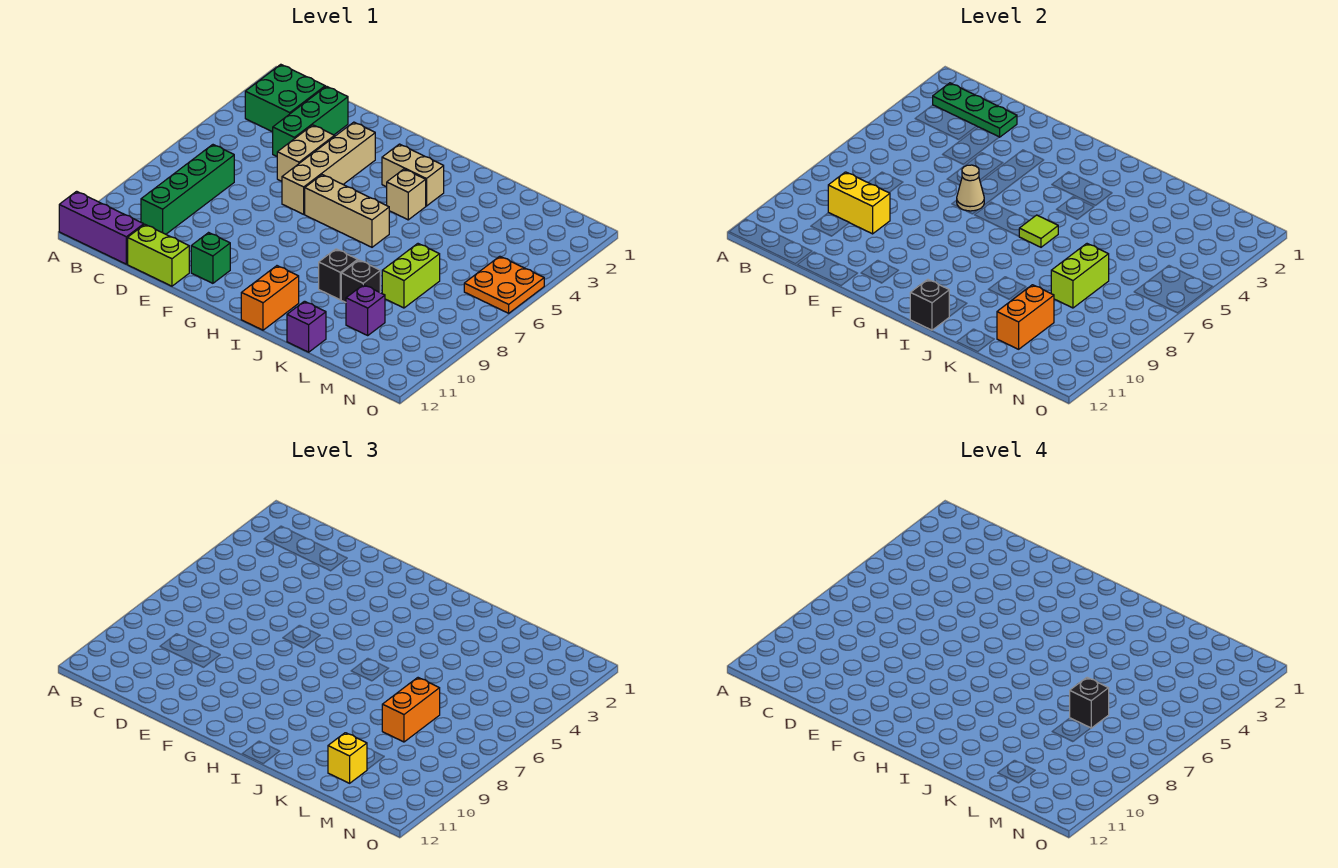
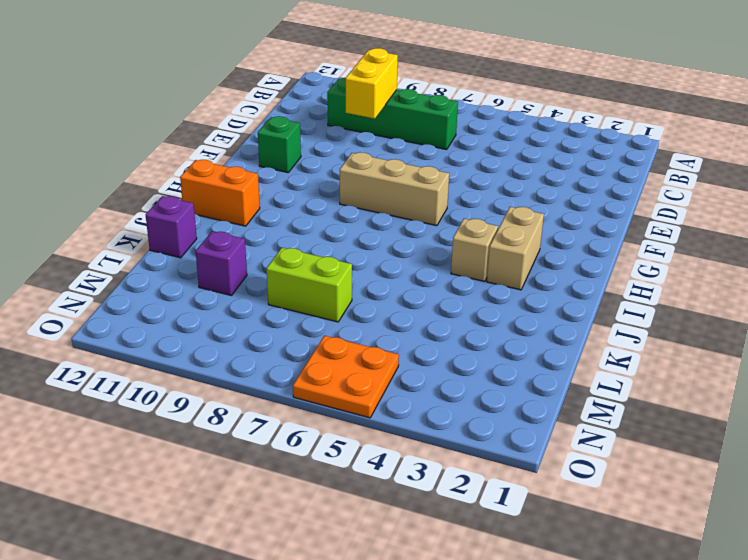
tan brick G6:G8 level 1 -> tan brick G6:I6 level 1
none -> purple brick A12:C12 level 1
none -> green brick B2:C3 level 1
none -> green brick D2:D4 level 1

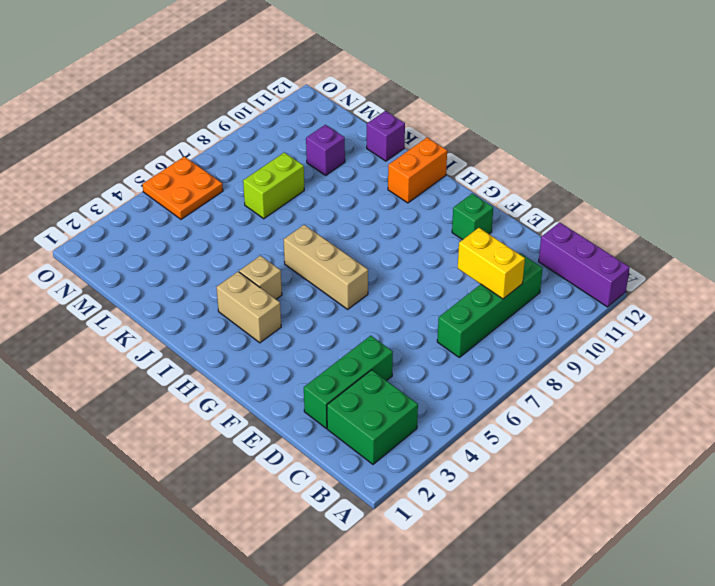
none -> lime brick D12:E12 level 1
none -> tan brick E4:E5 level 1
none -> tan brick F3:F6 level 1

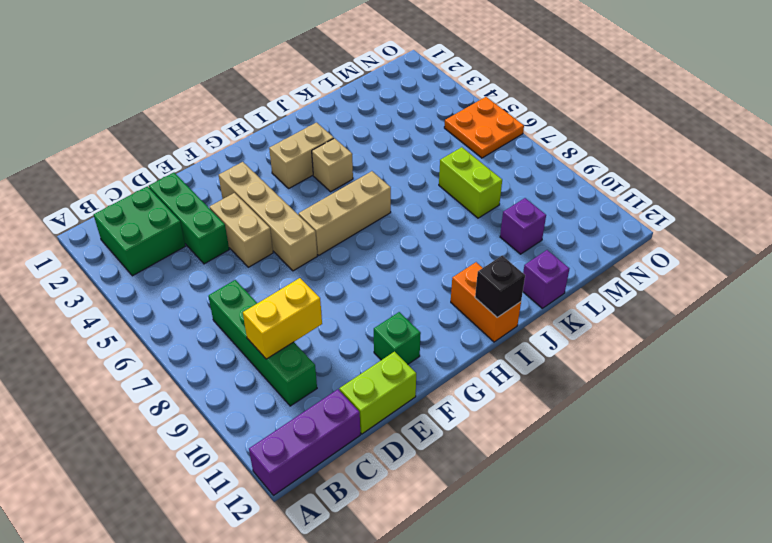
none -> black brick J9 level 1
none -> black brick K9 level 1
none -> green plate B2:D2 level 2

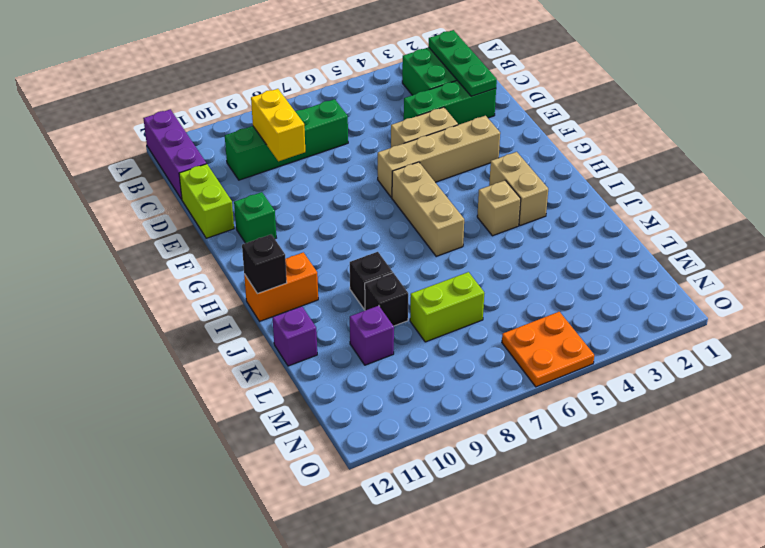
none -> tan cone F6 level 2
none -> lime tile I6 level 2
none -> lime brick L7:L8 level 2

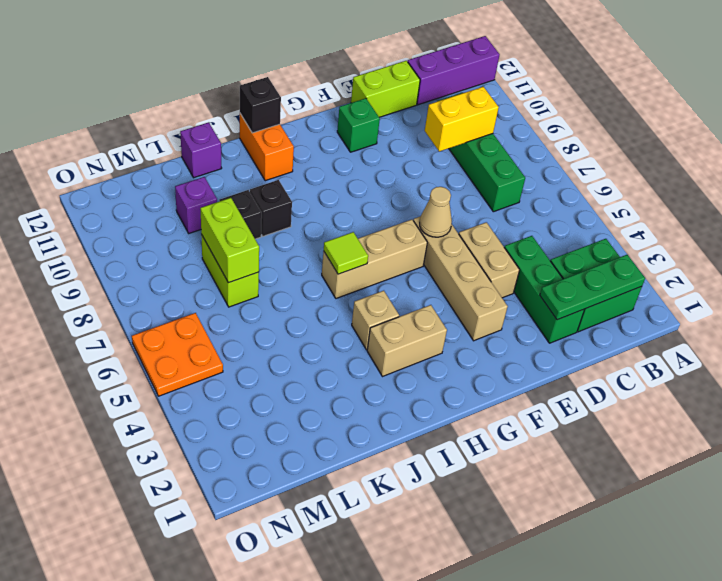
none -> orange brick L10:L11 level 2
none -> orange brick L7:L8 level 3
none -> yellow brick L11 level 3

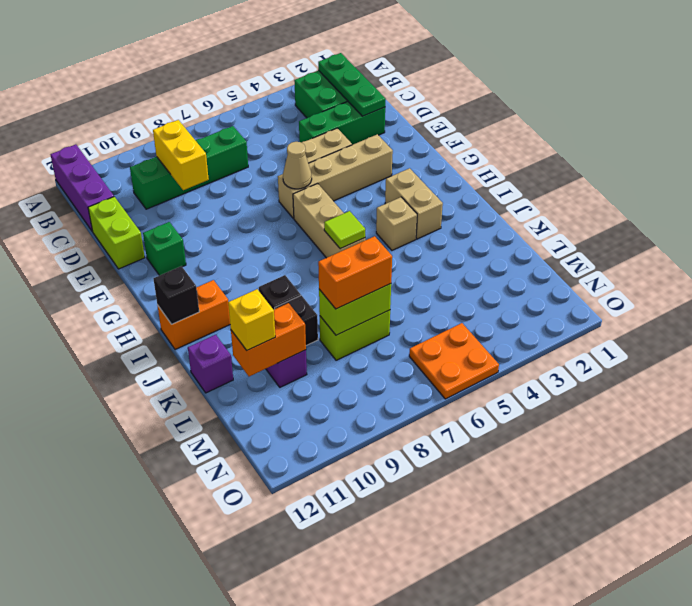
none -> black brick L7 level 4

